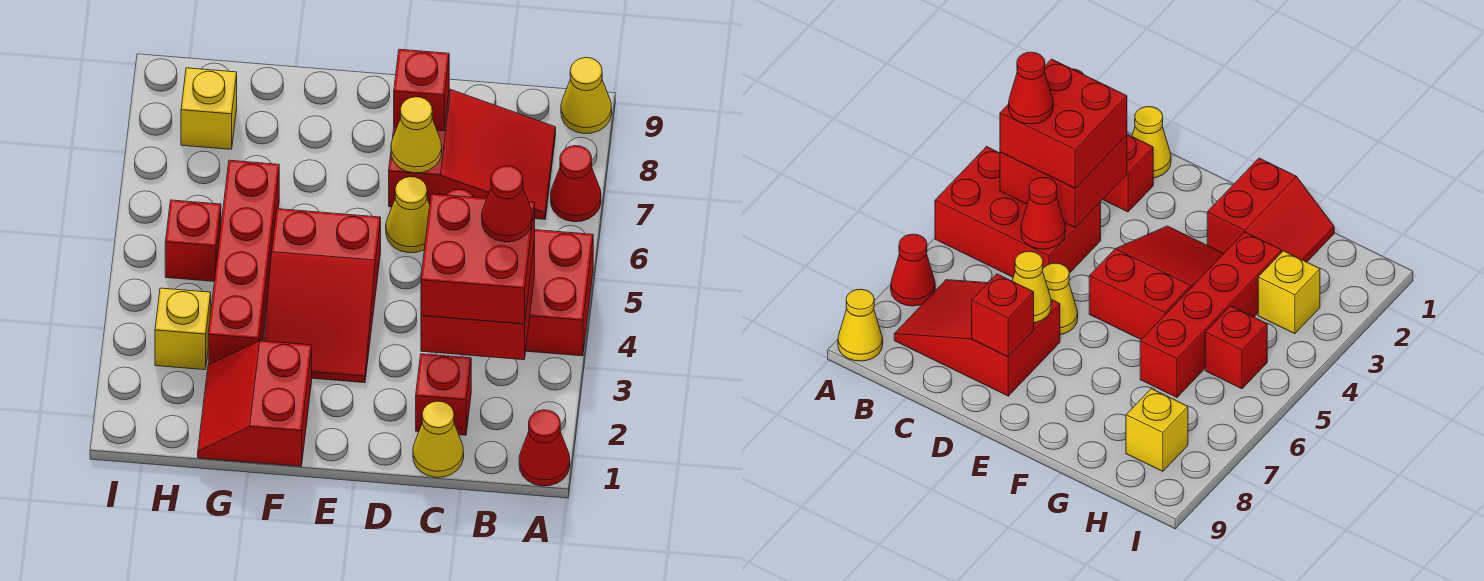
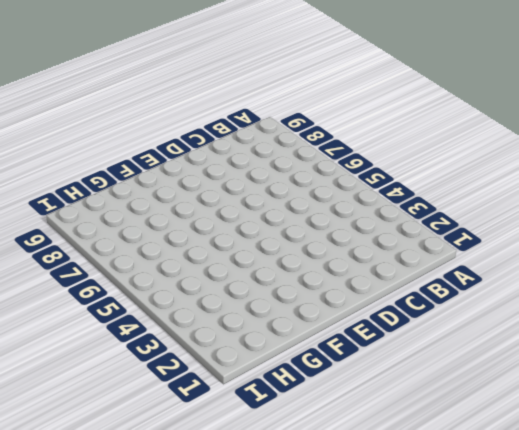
none -> red cone A1 level 1
none -> red brick A4:C5 level 1
none -> red cone A7 level 1

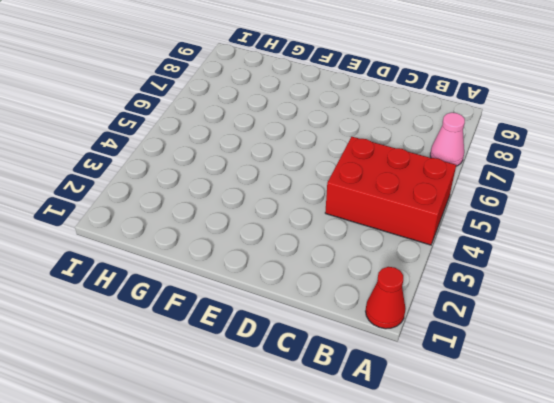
pink cone A7 level 1 -> red cone A7 level 1
none -> yellow cone A9 level 1
none -> red slope B7:D8 level 1 top D
none -> yellow cone C1 level 1

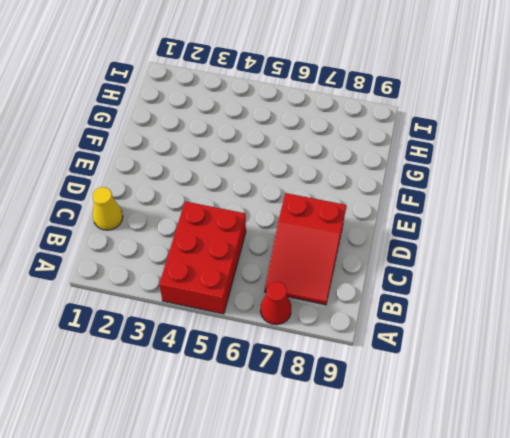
none -> red cone A1 level 1
none -> yellow cone A9 level 1
none -> red brick C2 level 1

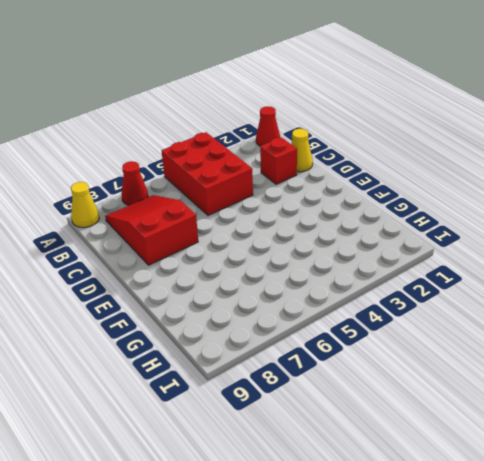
none -> yellow cone D6 level 1
none -> red slope E3:F5 level 1 top 5
none -> red slope F1:G2 level 1 top F

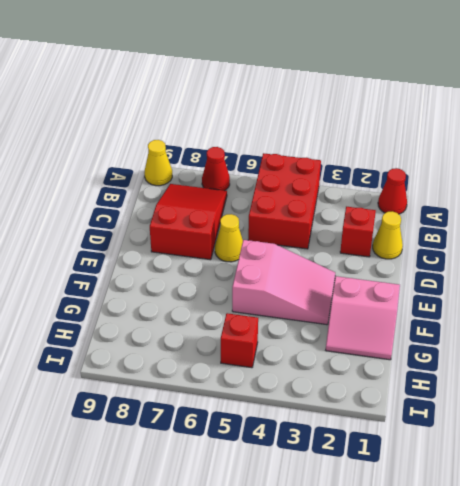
pink slope E3:F5 level 1 top 5 -> red slope E3:F5 level 1 top 5
pink slope F1:G2 level 1 top F -> red slope F1:G2 level 1 top F
none -> red brick G3:G6 level 1
none -> yellow brick H3 level 1
none -> yellow brick H8 level 1

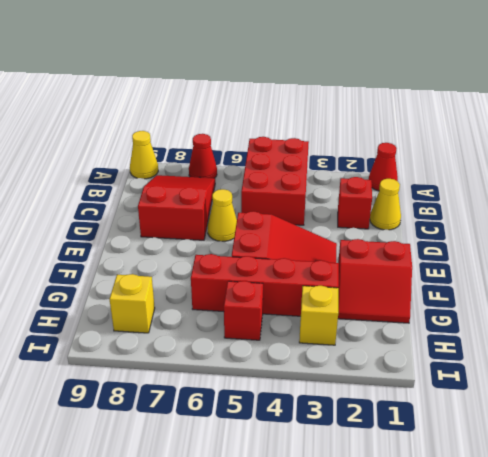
none -> red brick B3:C4 level 2
none -> red cone C5 level 2
none -> yellow cone D7 level 2

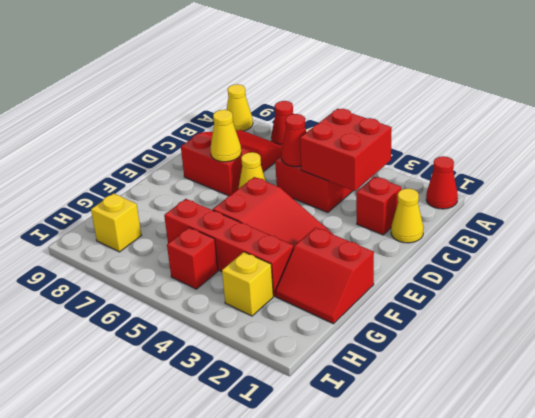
none -> red brick D8 level 2
none -> red brick B3:C4 level 3
none -> red cone B4 level 4

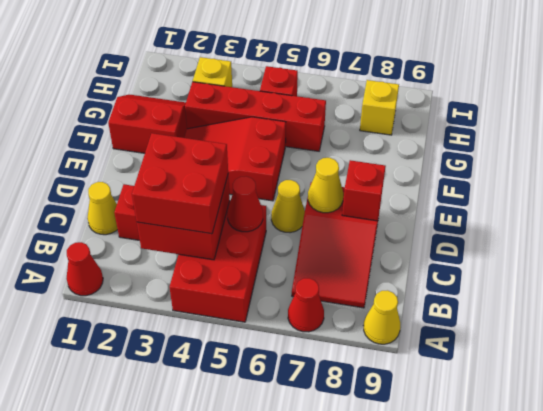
none -> red cone B4 level 4

